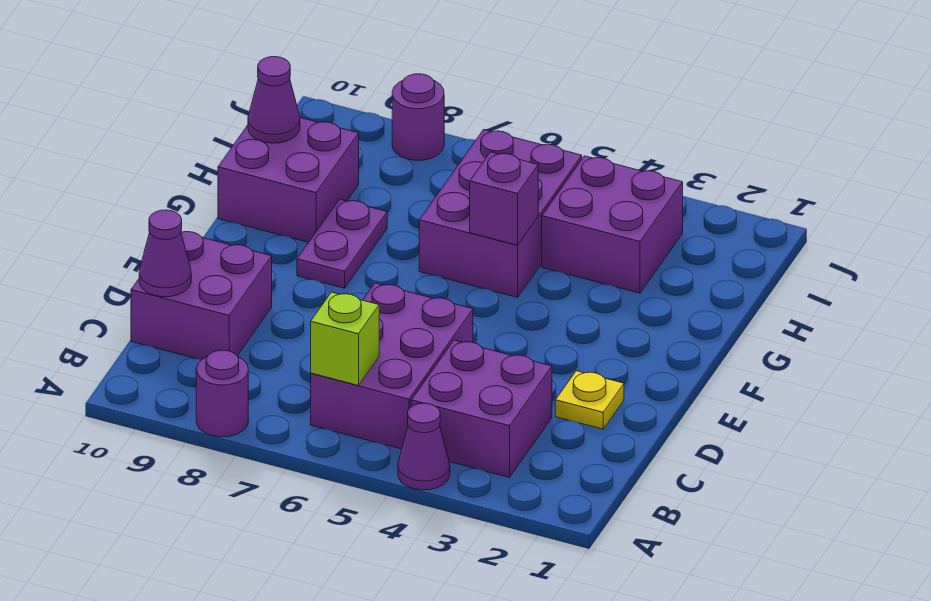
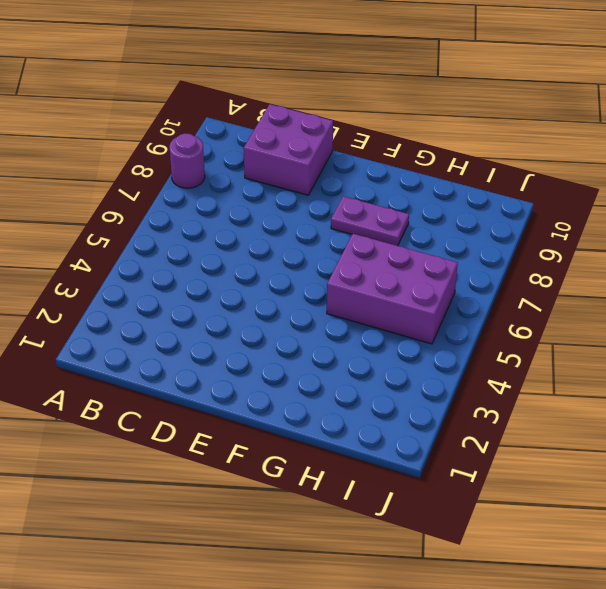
none -> purple cone A4 level 1
none -> purple brick B3:C4 level 1
none -> purple brick B5:D6 level 1

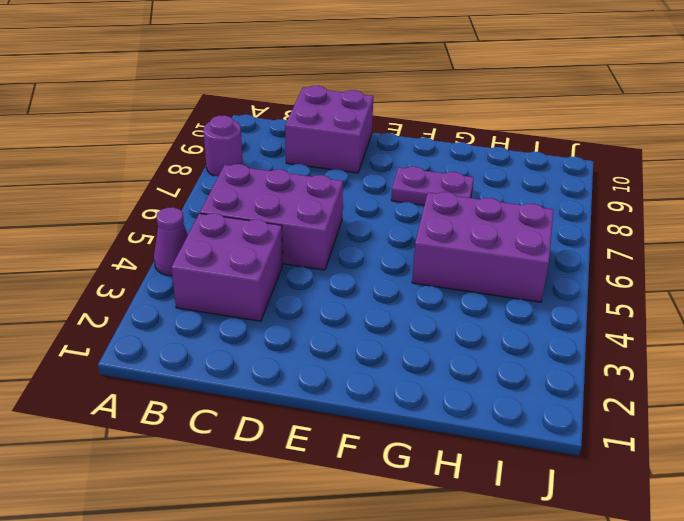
none -> yellow plate D2 level 1
none -> purple brick G9:H10 level 1
none -> purple brick H3:I4 level 1

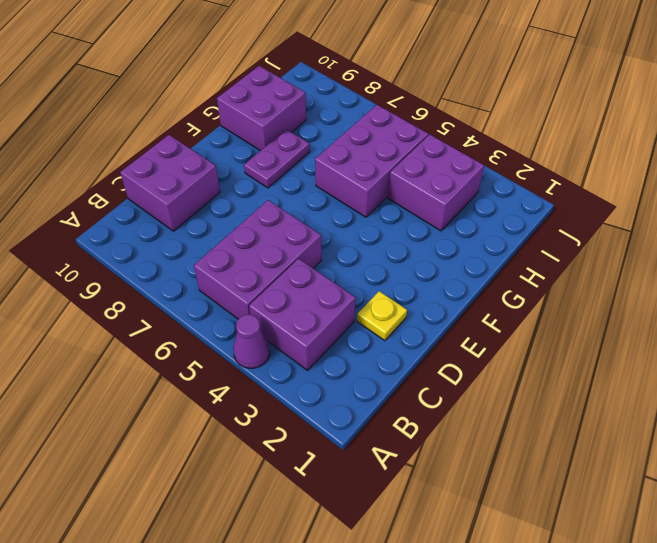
none -> purple round brick A8 level 1
none -> purple round brick J8 level 1
none -> lime brick B6 level 2

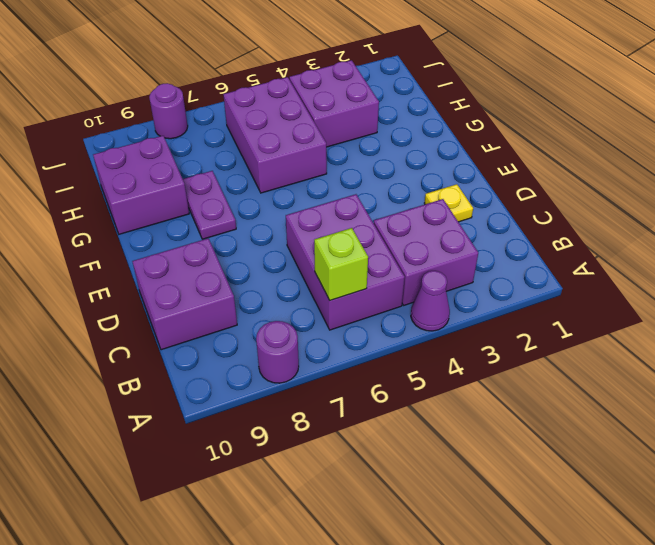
none -> purple cone C10 level 2
none -> purple brick G5 level 2
none -> purple cone H10 level 2

